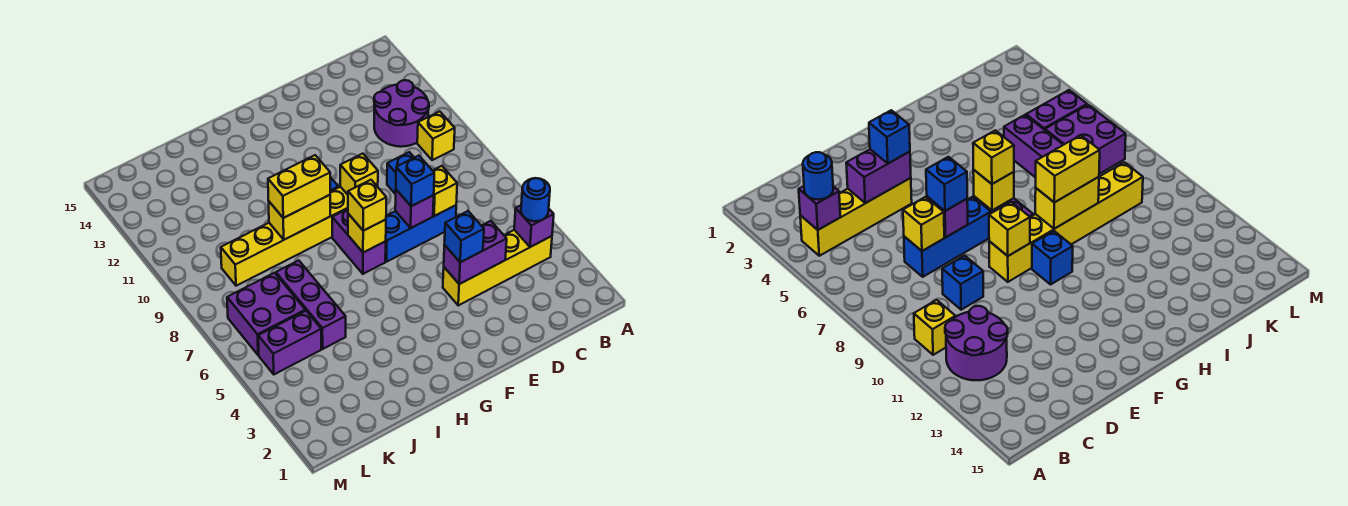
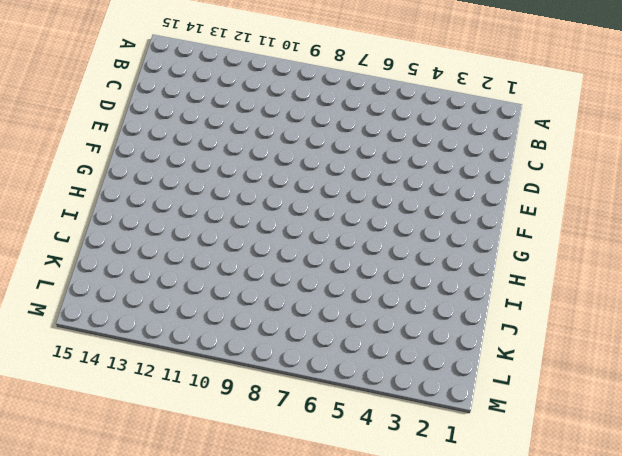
none -> yellow brick B4:E4 level 1
none -> yellow brick B10 level 1
none -> purple round brick B11:C12 level 1

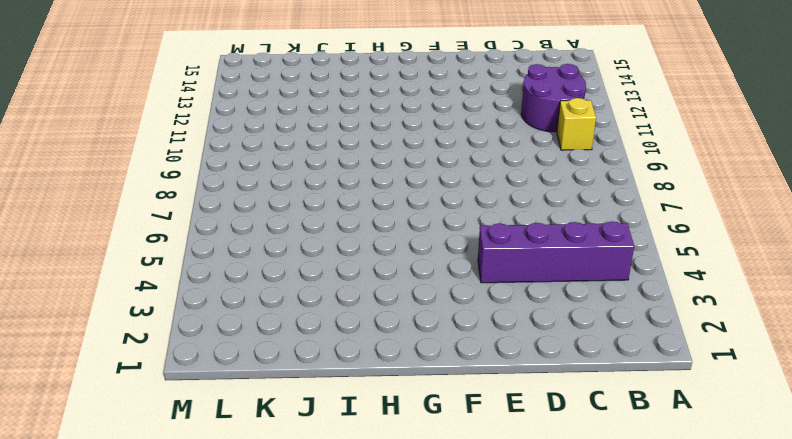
purple brick B4:E4 level 1 -> yellow brick B4:E4 level 1
none -> blue brick D7:F7 level 1
none -> blue brick D9 level 1
none -> yellow brick F9:K9 level 1

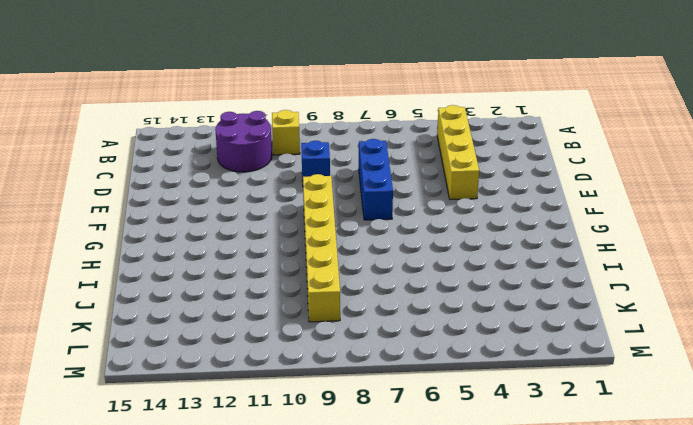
none -> purple brick G7:G8 level 1
none -> blue brick G10 level 1
none -> purple brick J5:J7 level 1

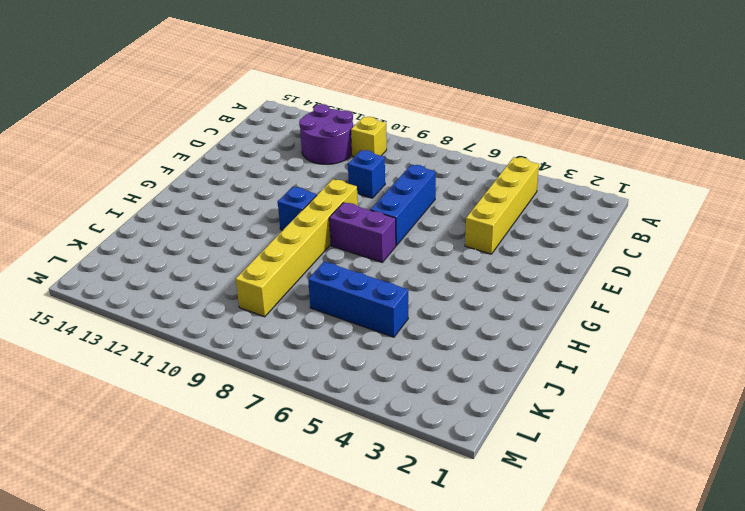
blue brick J5:J7 level 1 -> purple brick J5:J7 level 1
none -> purple brick K5:L5 level 1
none -> purple brick K6:L7 level 1
none -> purple brick B4 level 2

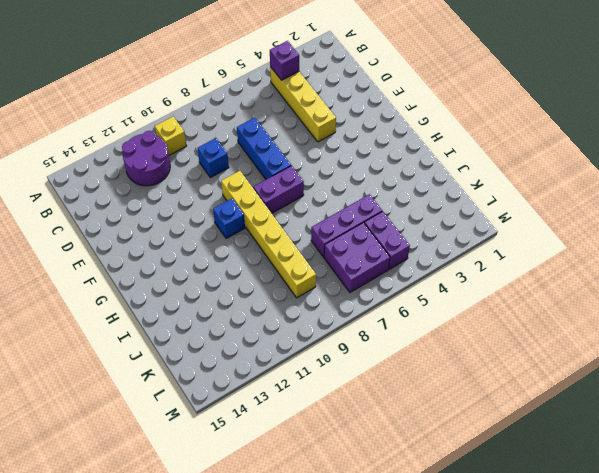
none -> purple brick D4:E4 level 2
none -> yellow brick D7 level 2
none -> purple brick E7 level 2

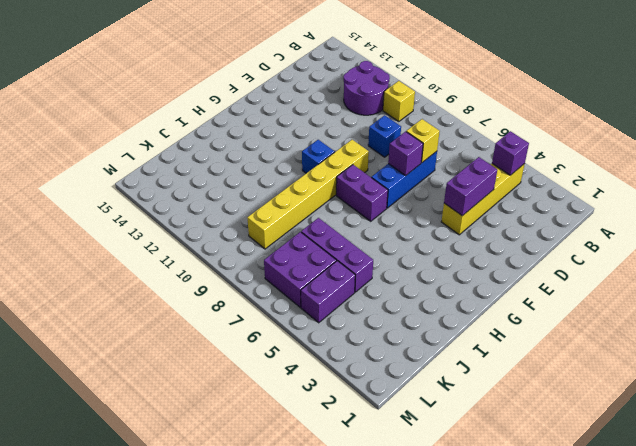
none -> yellow brick F9 level 2
none -> yellow brick G7 level 2
none -> yellow brick H9:I9 level 2

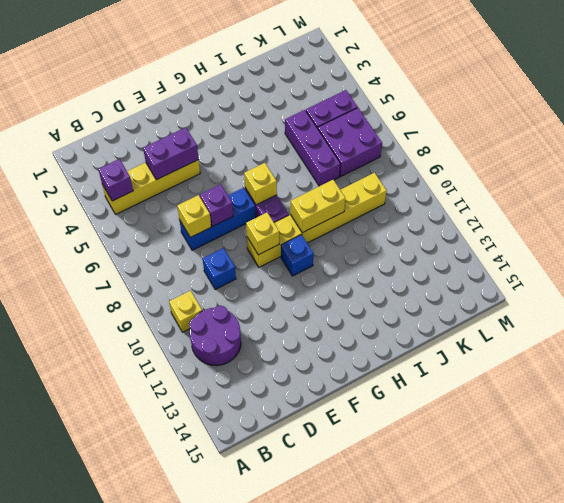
none -> blue round brick B4 level 3
none -> blue brick E4 level 3
none -> blue brick E7 level 3

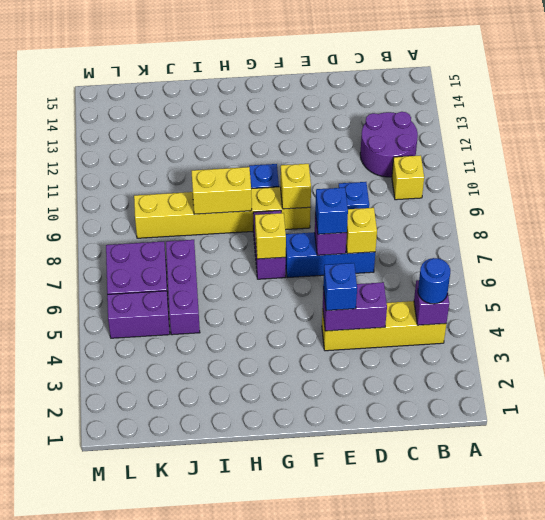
none -> yellow brick G7 level 3
none -> yellow brick H9:I9 level 3

